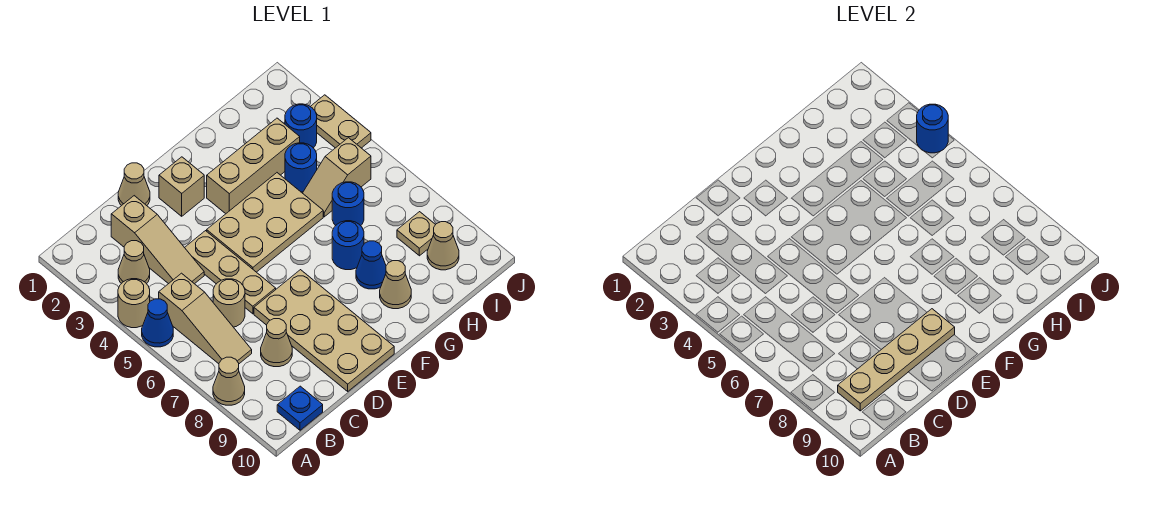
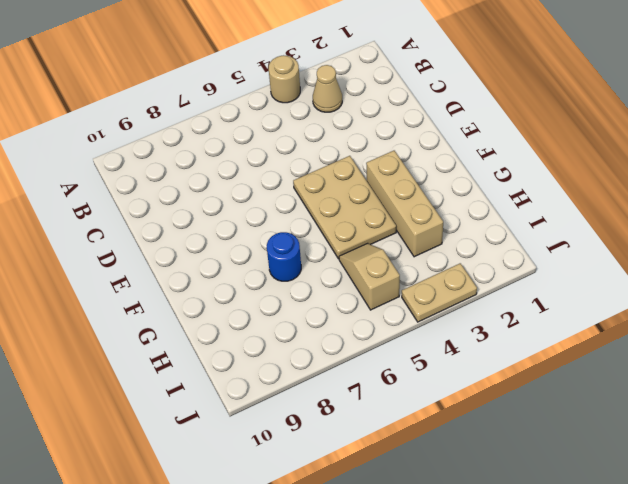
none -> blue cone A5 level 1
none -> tan cone A8 level 1
none -> tan slope B5:B7 level 1 top 5

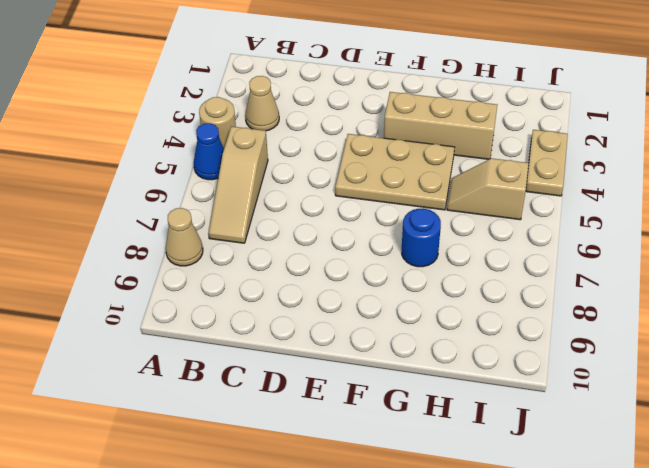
none -> blue plate B10 level 1
none -> tan slope C2:C4 level 1 top 2
none -> tan round brick C6 level 1

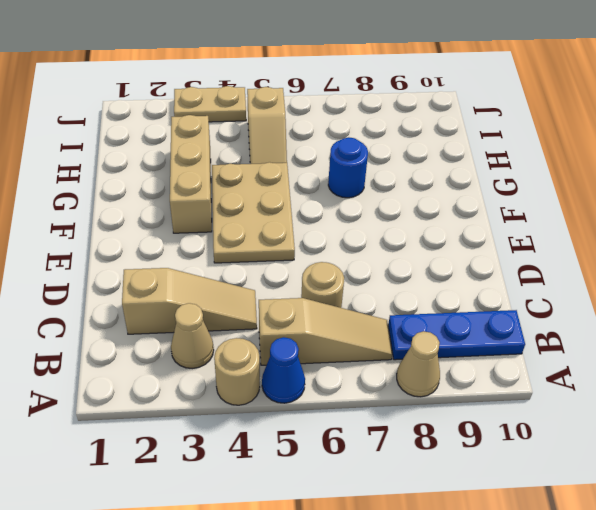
blue plate B8:B10 level 1 -> blue plate B10 level 1
none -> tan cone C8 level 1
none -> tan cone D1 level 1
none -> tan plate D4:D6 level 1

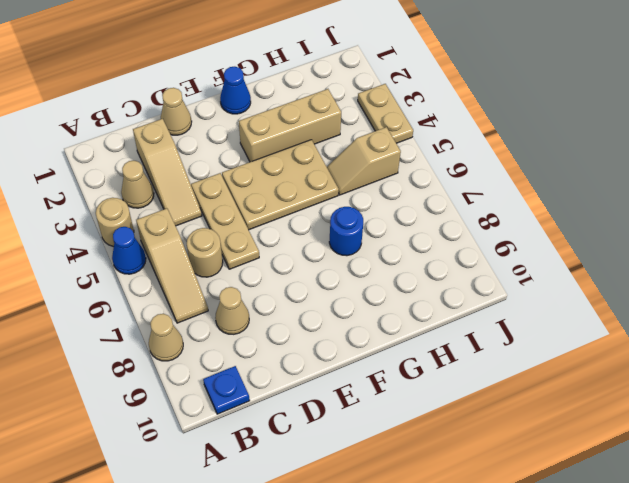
blue cone F1 level 1 -> blue cone G8 level 1
none -> tan plate D7:E10 level 1
none -> tan brick E2 level 1
none -> tan cone G9 level 1

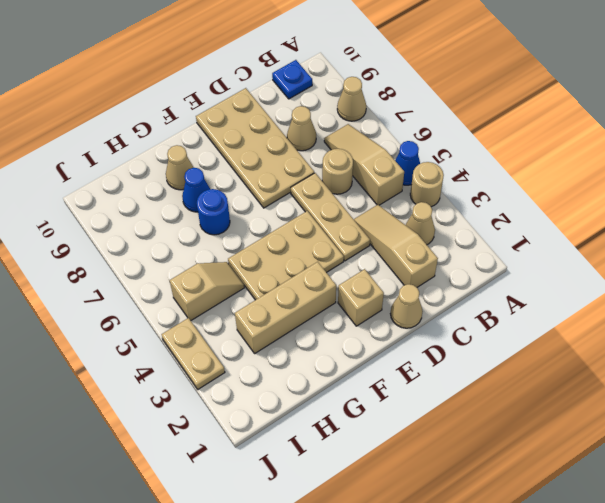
none -> blue round brick H4 level 1
none -> blue round brick H6 level 1
none -> blue round brick I3 level 1

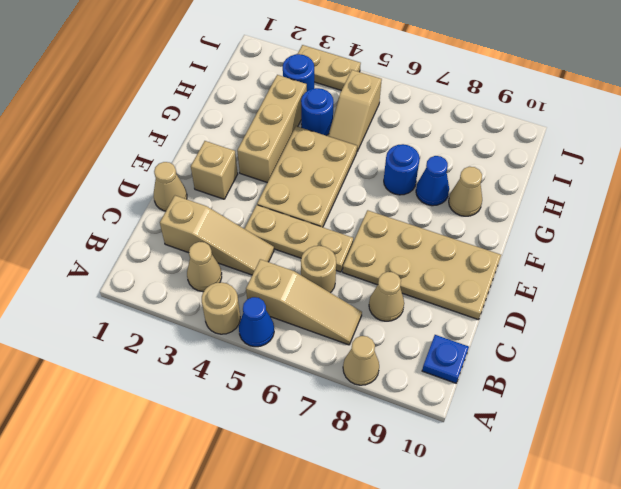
none -> blue round brick H6 level 1
none -> tan plate I8 level 1
none -> tan cone I9 level 1

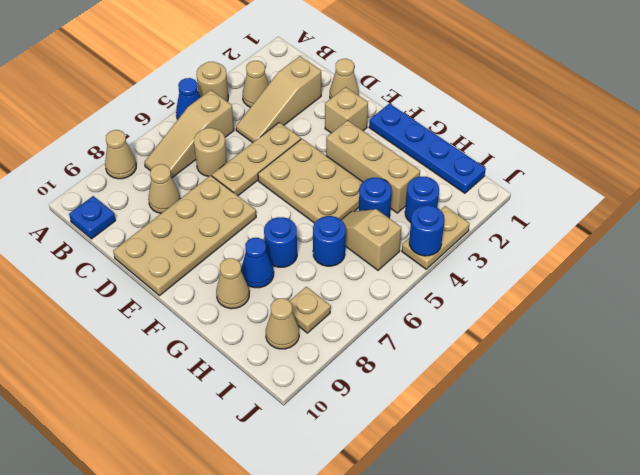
blue plate F1:I1 level 1 -> none
none -> tan plate B9:E9 level 2

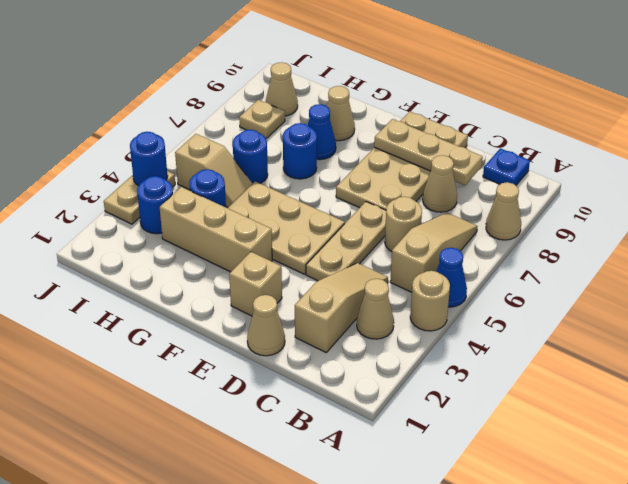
tan plate C9:E9 level 2 -> tan plate B9:E9 level 2

